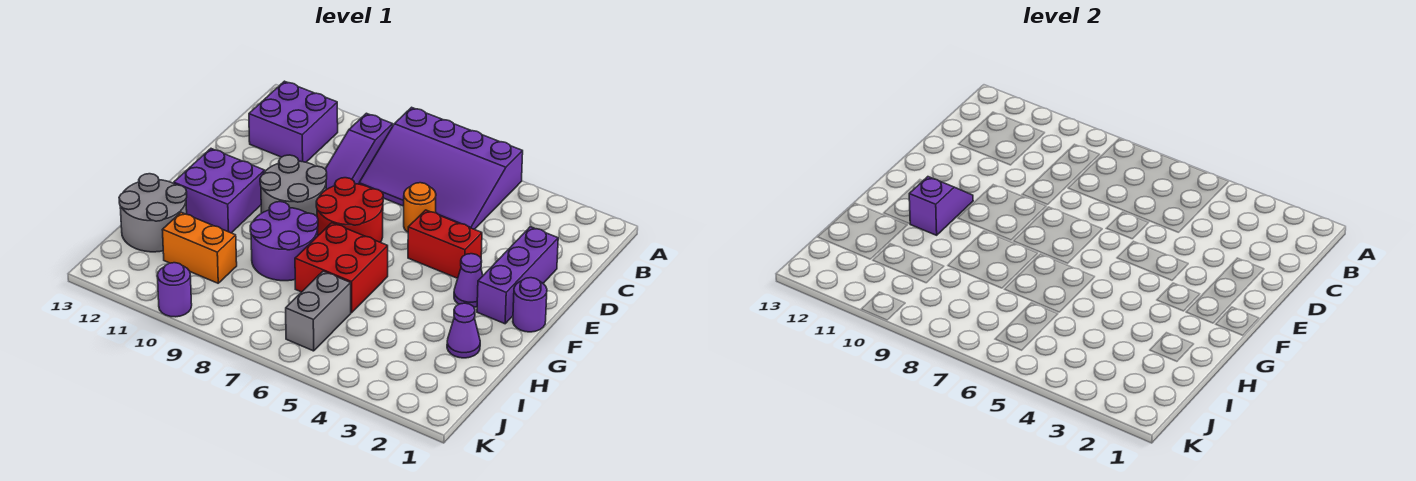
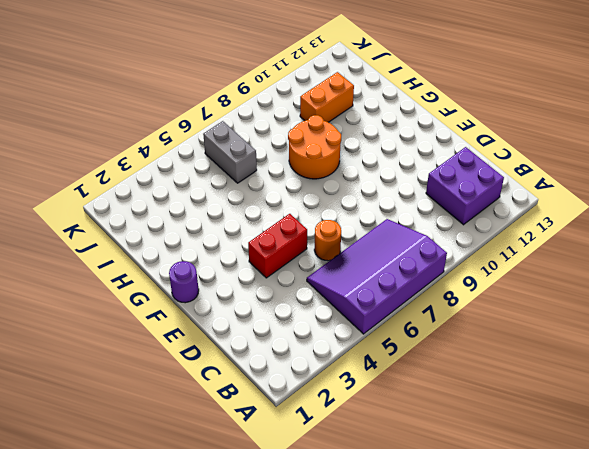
orange round brick G8:H9 level 1 -> purple round brick G8:H9 level 1
none -> purple slope B9:D9 level 1 top B
none -> purple brick D2:F2 level 1
none -> red round brick E7:F8 level 1

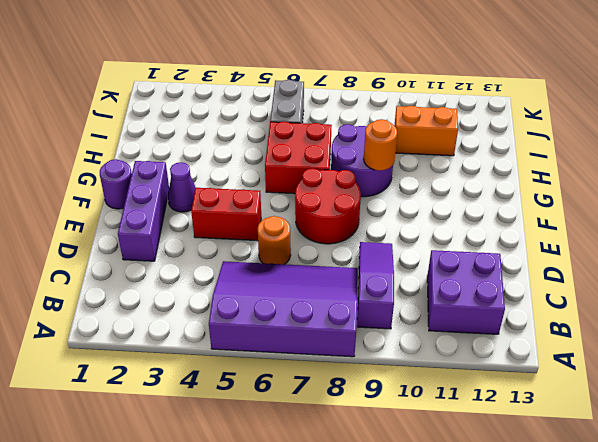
orange round brick G9 level 2 -> none
none -> grey round brick E9:F10 level 1
none -> purple brick F11:G12 level 1
none -> purple cone H2 level 1

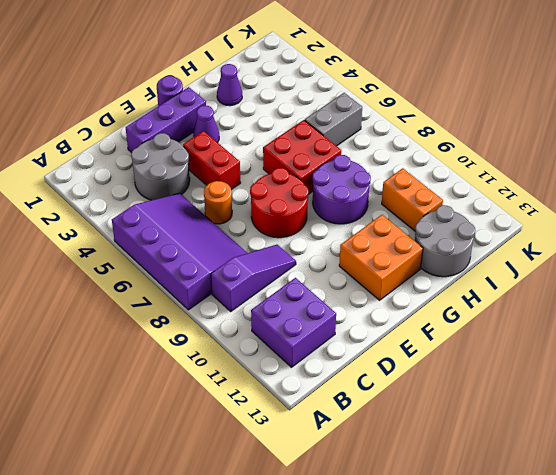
grey round brick C3:D4 level 1 -> grey round brick E9:F10 level 1
orange brick F11:G12 level 1 -> purple brick F11:G12 level 1
none -> purple round brick K10 level 1
none -> purple slope F11:G11 level 2 top G

